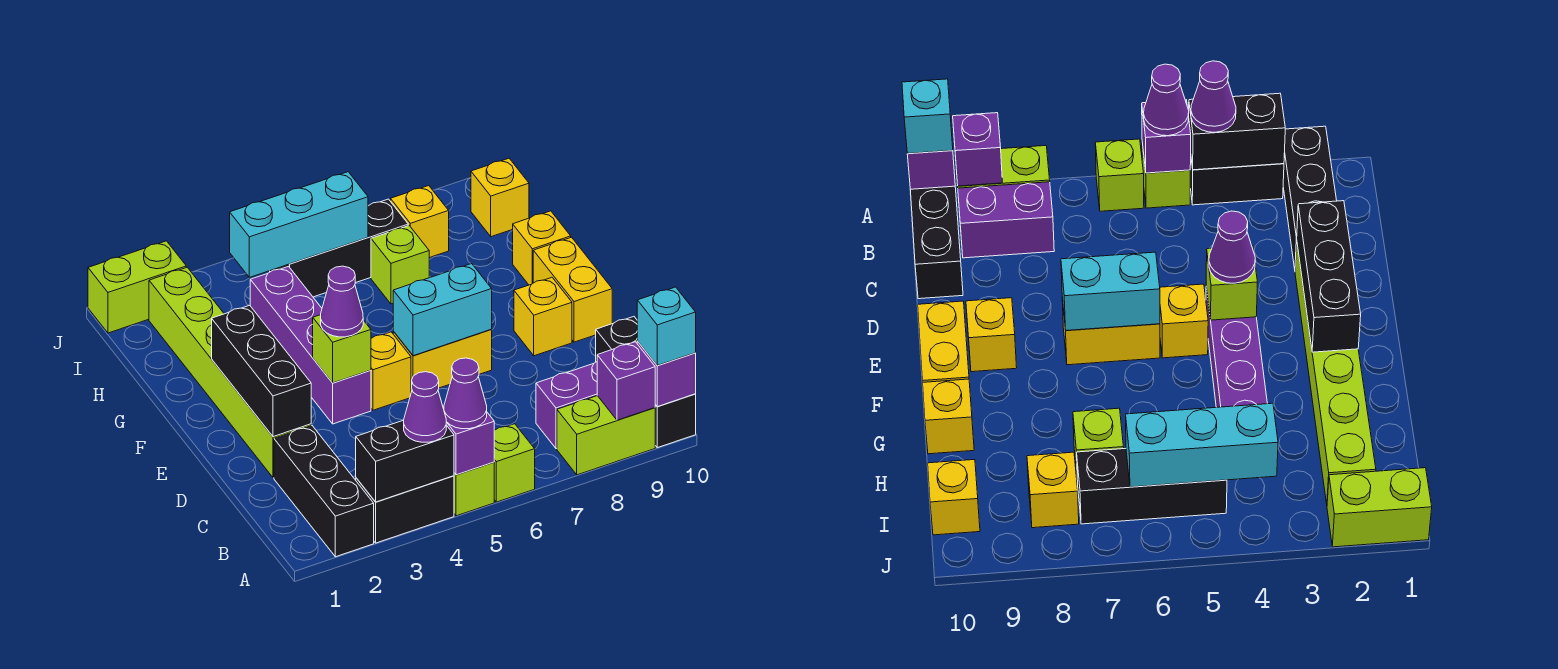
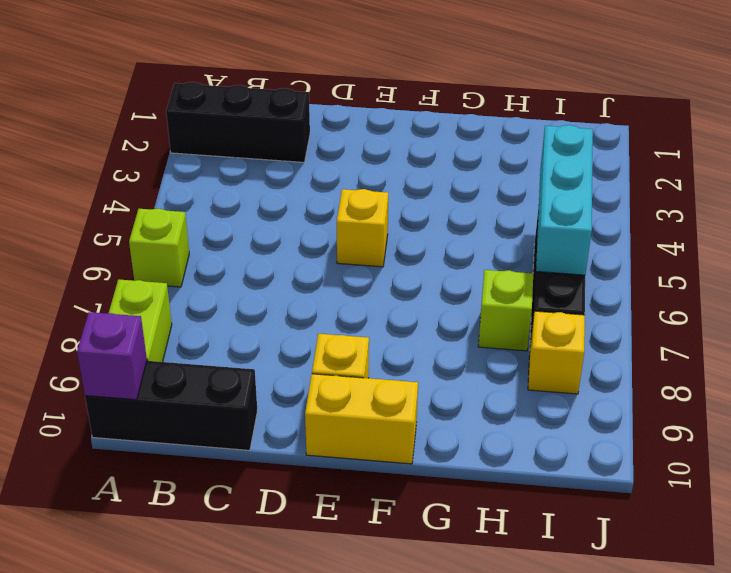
none -> black brick A3:A4 level 1
none -> lime brick A5 level 1
none -> purple brick B8:B9 level 1
none -> lime brick D2:I2 level 1

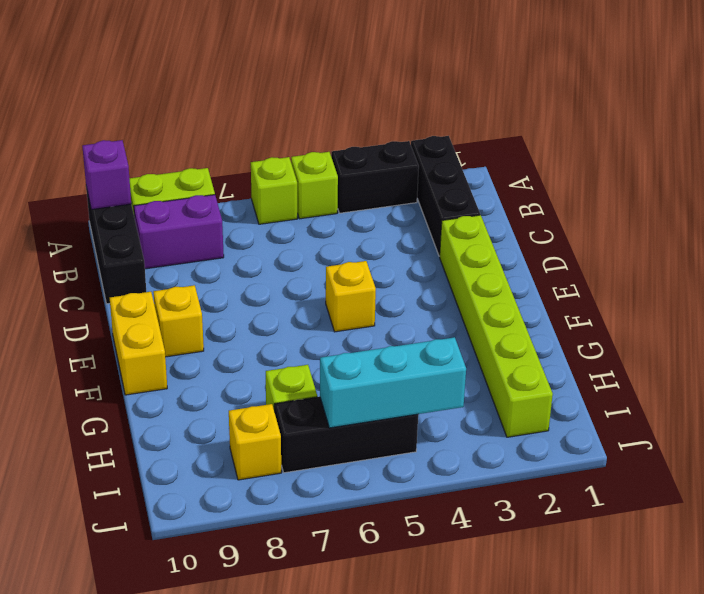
none -> purple brick E4:H4 level 1
none -> yellow brick E6:E7 level 1
none -> yellow brick G10 level 1
none -> yellow brick I10 level 1

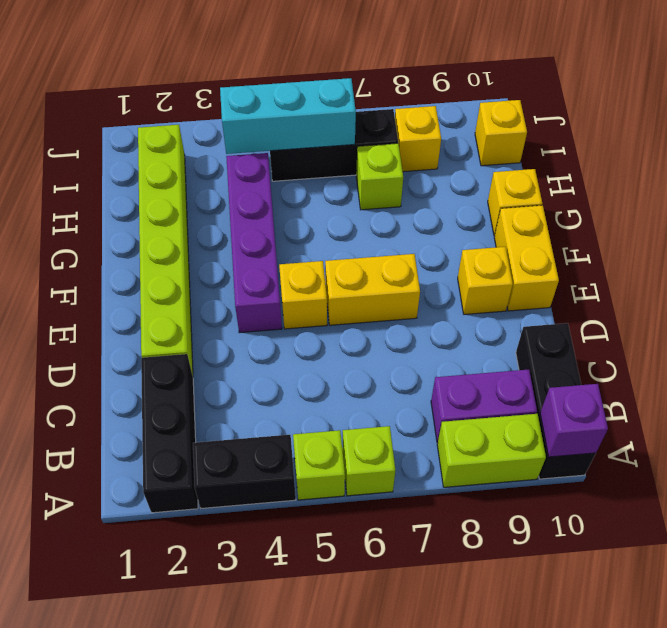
none -> lime brick J1:J2 level 1
none -> black brick A3:A4 level 2
none -> purple brick A5 level 2
none -> purple brick A9 level 2

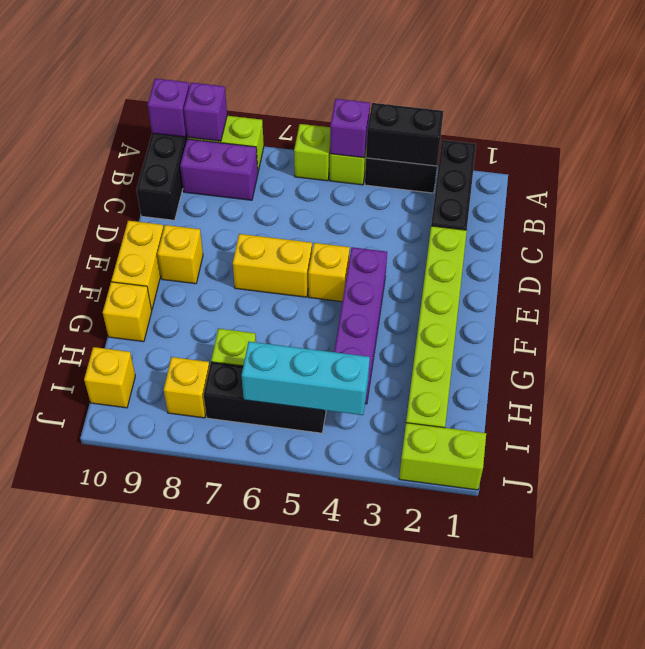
none -> black brick D2:F2 level 2
none -> lime brick E4 level 2
none -> cyan brick E6:E7 level 2
none -> purple cone A4 level 3

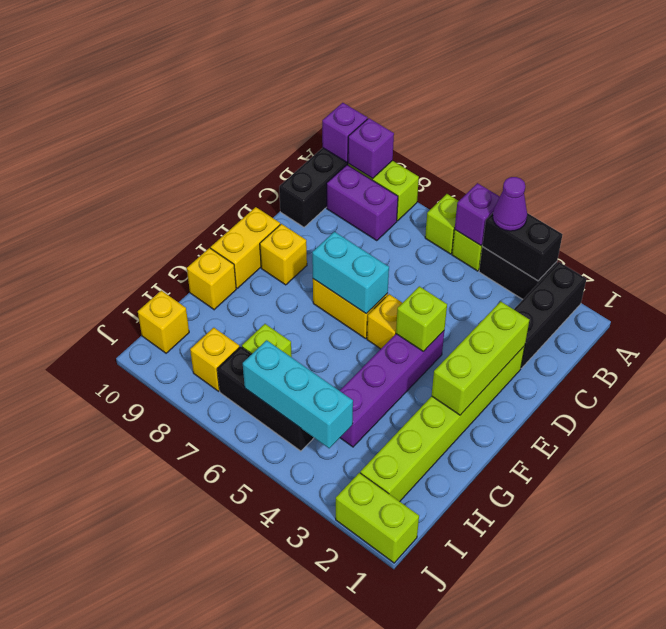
lime brick D2:F2 level 2 -> black brick D2:F2 level 2
none -> purple cone A5 level 3
none -> cyan brick A10 level 3
none -> purple cone E4 level 3

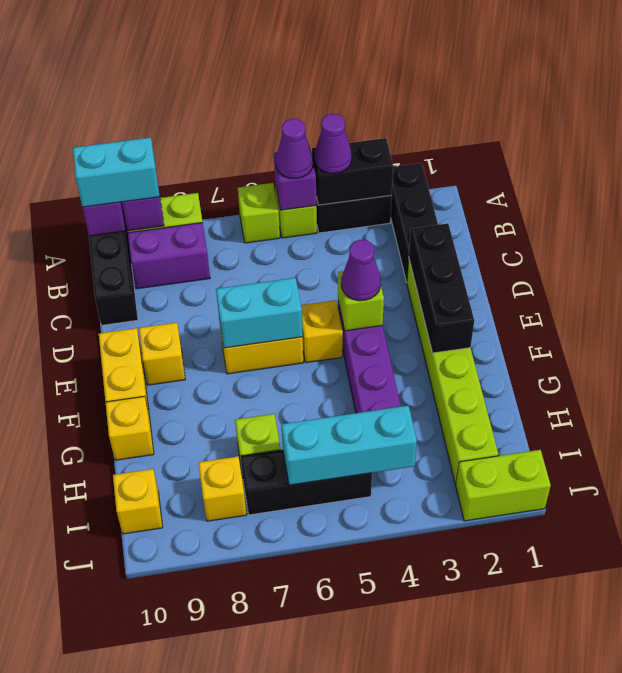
cyan brick A9:A10 level 3 -> cyan brick A10 level 3

